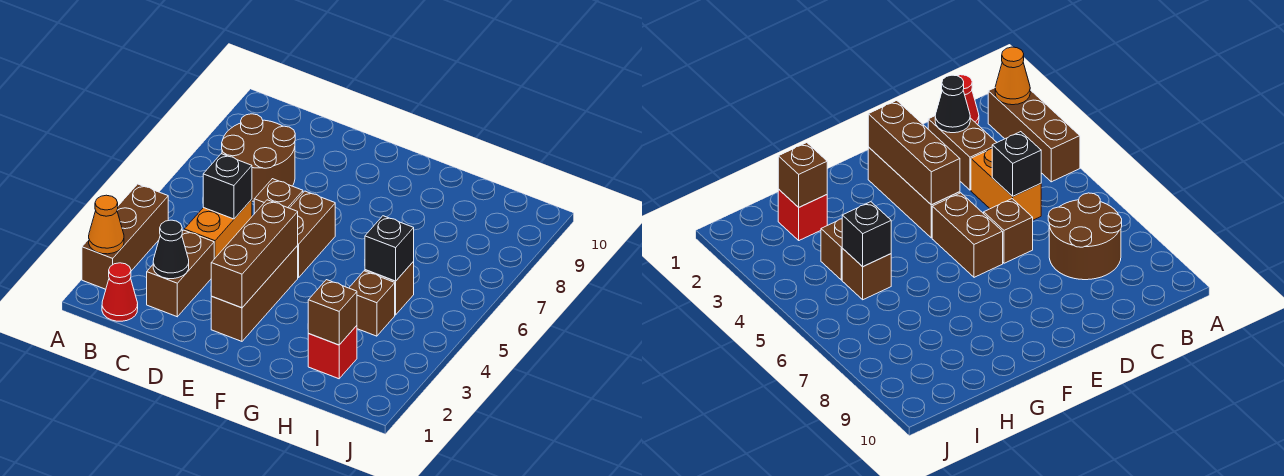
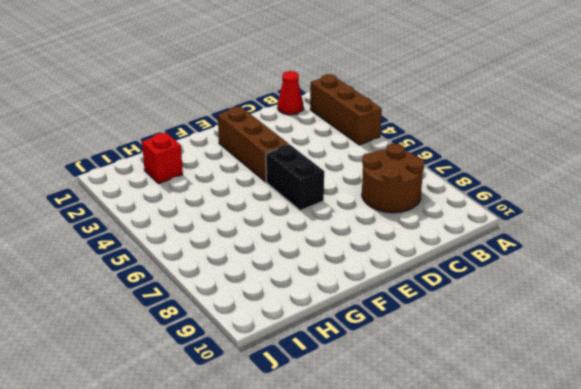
black brick E5:E6 level 1 -> brown brick E5:E6 level 1
none -> brown brick C2:C3 level 1
none -> orange brick C4:C5 level 1
none -> brown brick D6 level 1

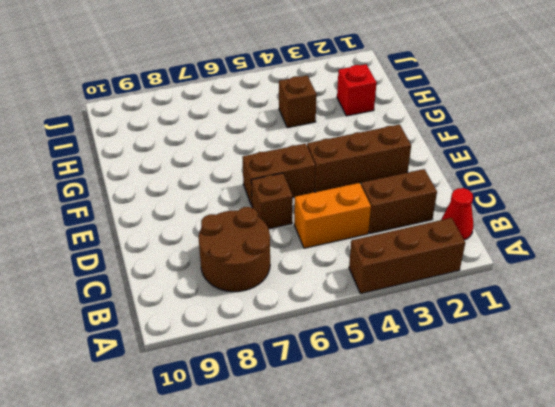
none -> brown brick H5 level 1
none -> orange cone A2 level 2
none -> black cone C2 level 2

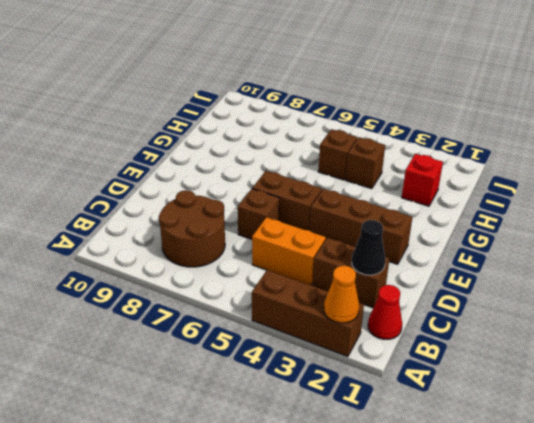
none -> black brick C5 level 2
none -> brown brick E2:E4 level 2
none -> brown brick H2 level 2

